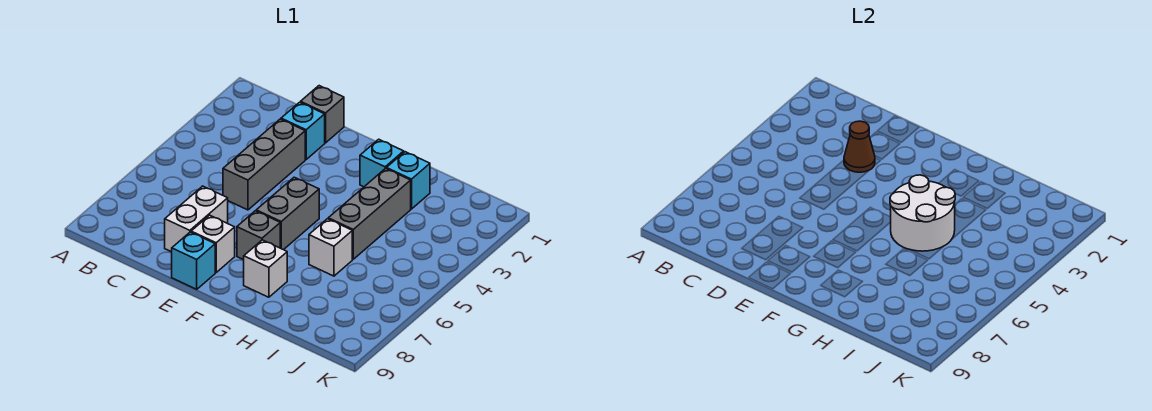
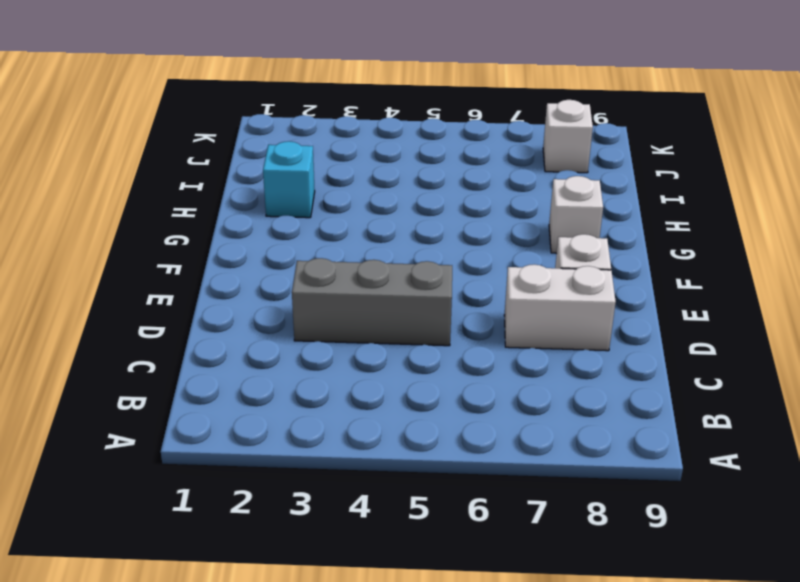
white brick J8 level 1 -> white brick H6 level 1
none -> grey brick D1 level 1
none -> cyan brick D2 level 1
none -> cyan brick E9 level 1

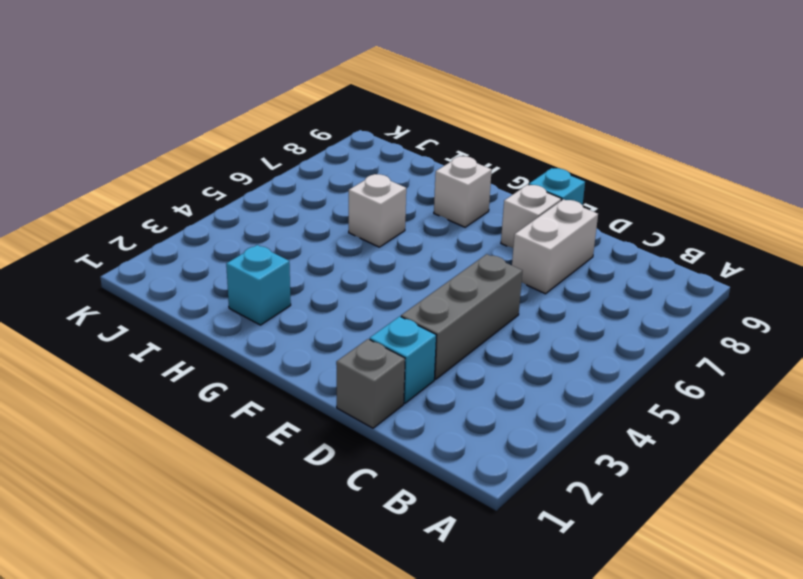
none -> grey brick F5:F6 level 1
none -> grey brick F7 level 1
none -> cyan brick G2 level 1

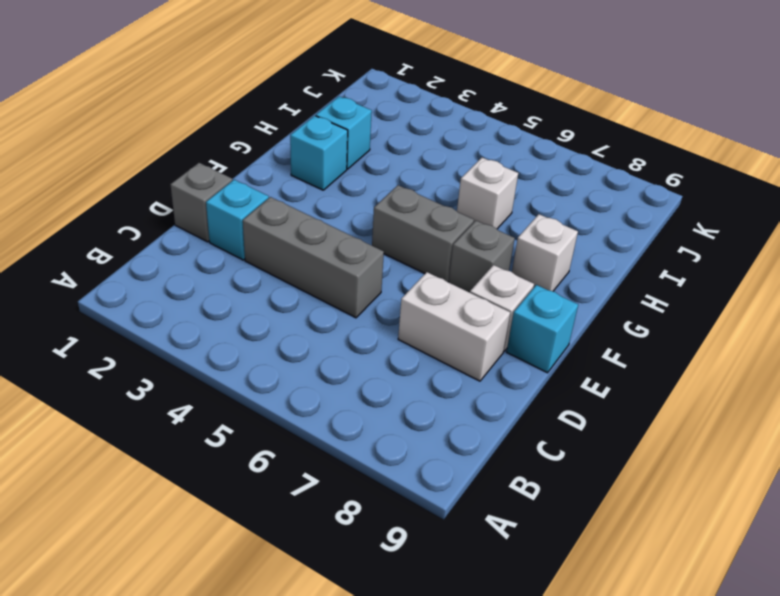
none -> grey brick H3:H5 level 1
none -> brown cone D3 level 2
none -> white round brick G4:H5 level 2

